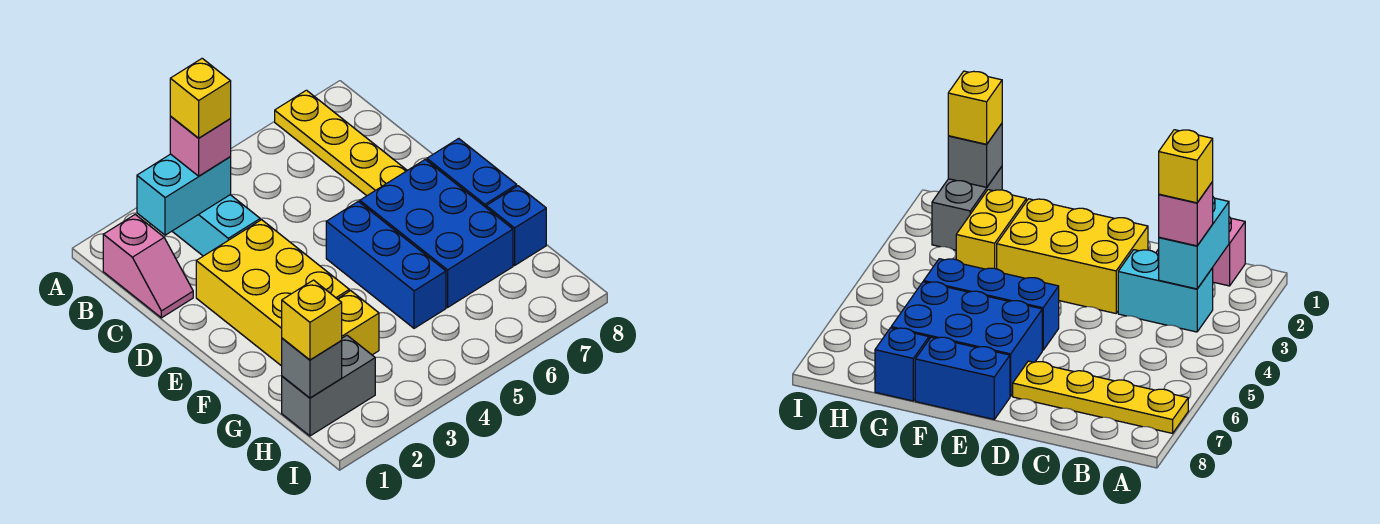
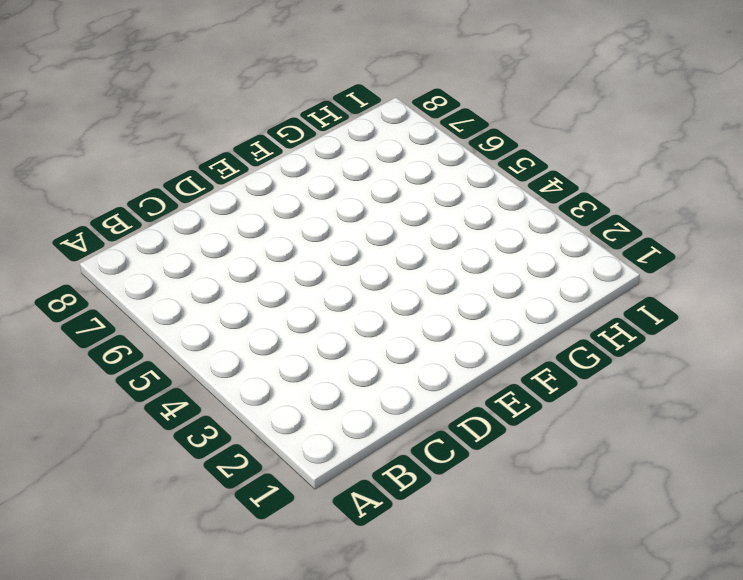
none -> yellow plate A7:D7 level 1
none -> pink slope B1:C1 level 1 top B
none -> cyan brick B3:C3 level 1

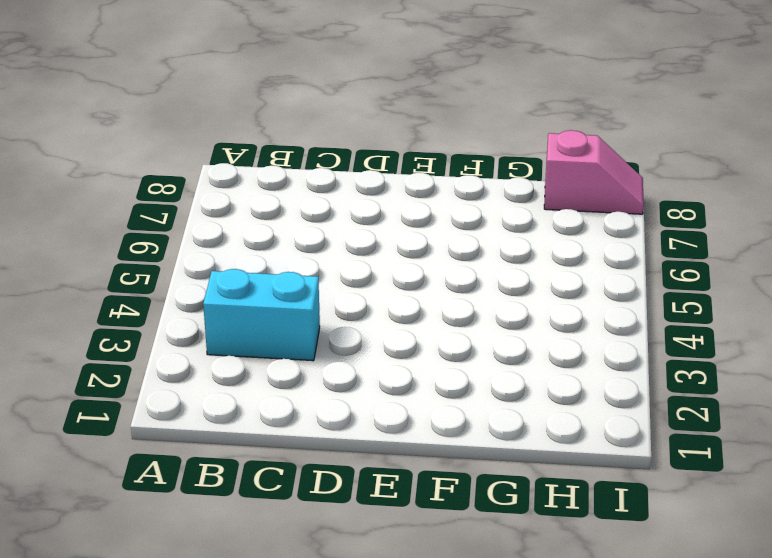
pink slope H8:I8 level 1 top H -> pink slope B1:C1 level 1 top B
none -> yellow plate A7:D7 level 1
none -> yellow brick D2:F3 level 1
none -> blue brick E5:G5 level 1

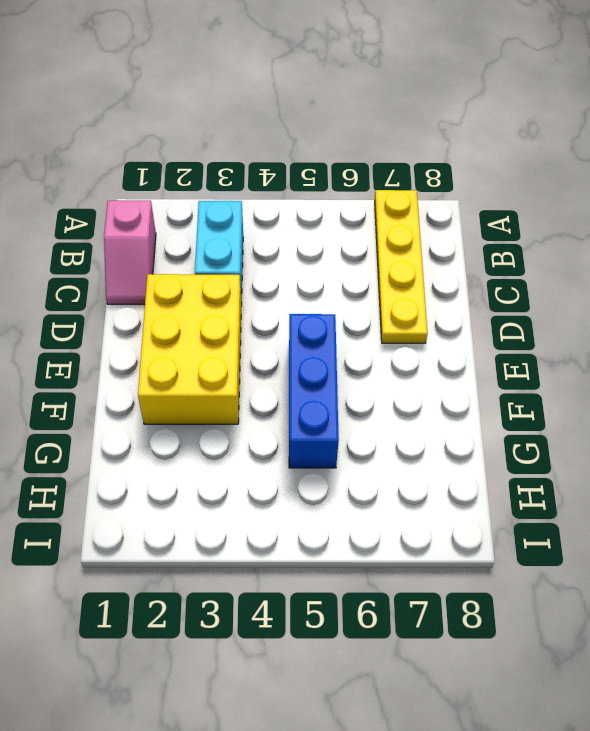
none -> blue brick E6:G7 level 1
none -> blue brick E8:F8 level 1
none -> yellow brick G2:G3 level 1

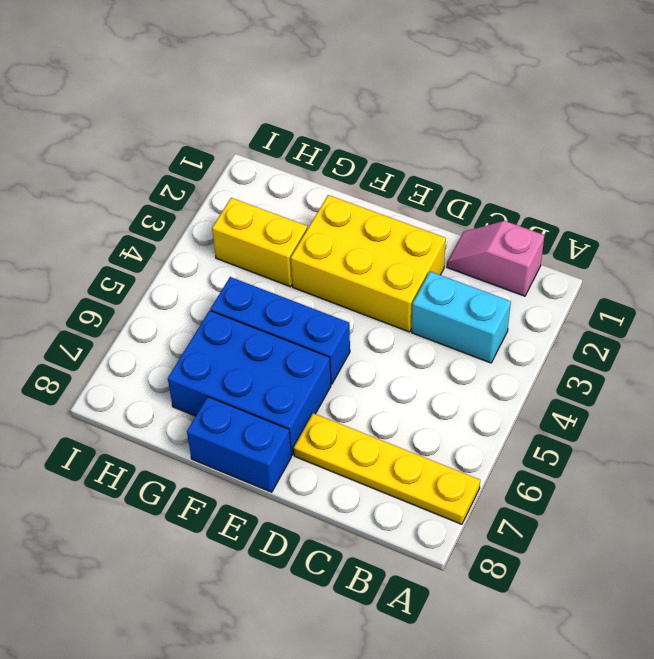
yellow brick G3:H3 level 1 -> yellow brick G2:G3 level 1
none -> blue brick G8 level 1
none -> grey brick H1:H2 level 1
none -> cyan brick B2:B3 level 2

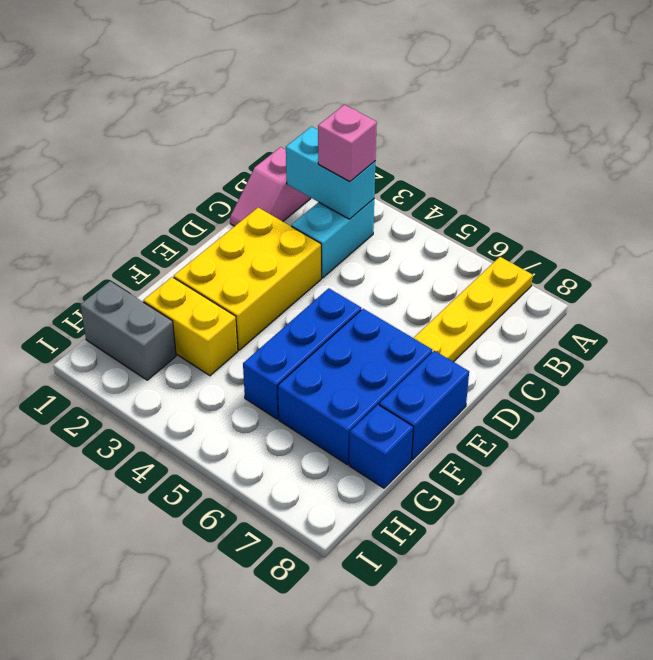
none -> grey brick H1 level 2
none -> yellow brick H1 level 3
none -> yellow brick B3 level 4

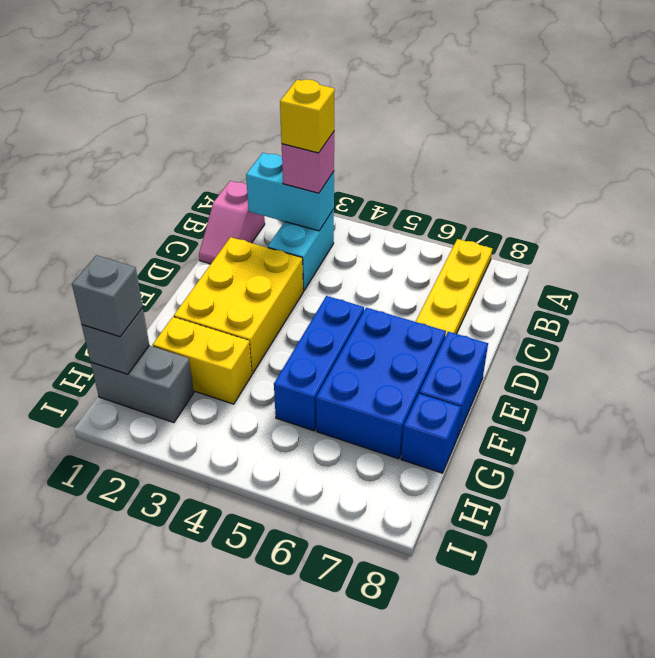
grey brick H1 level 3 -> yellow brick H1 level 3

